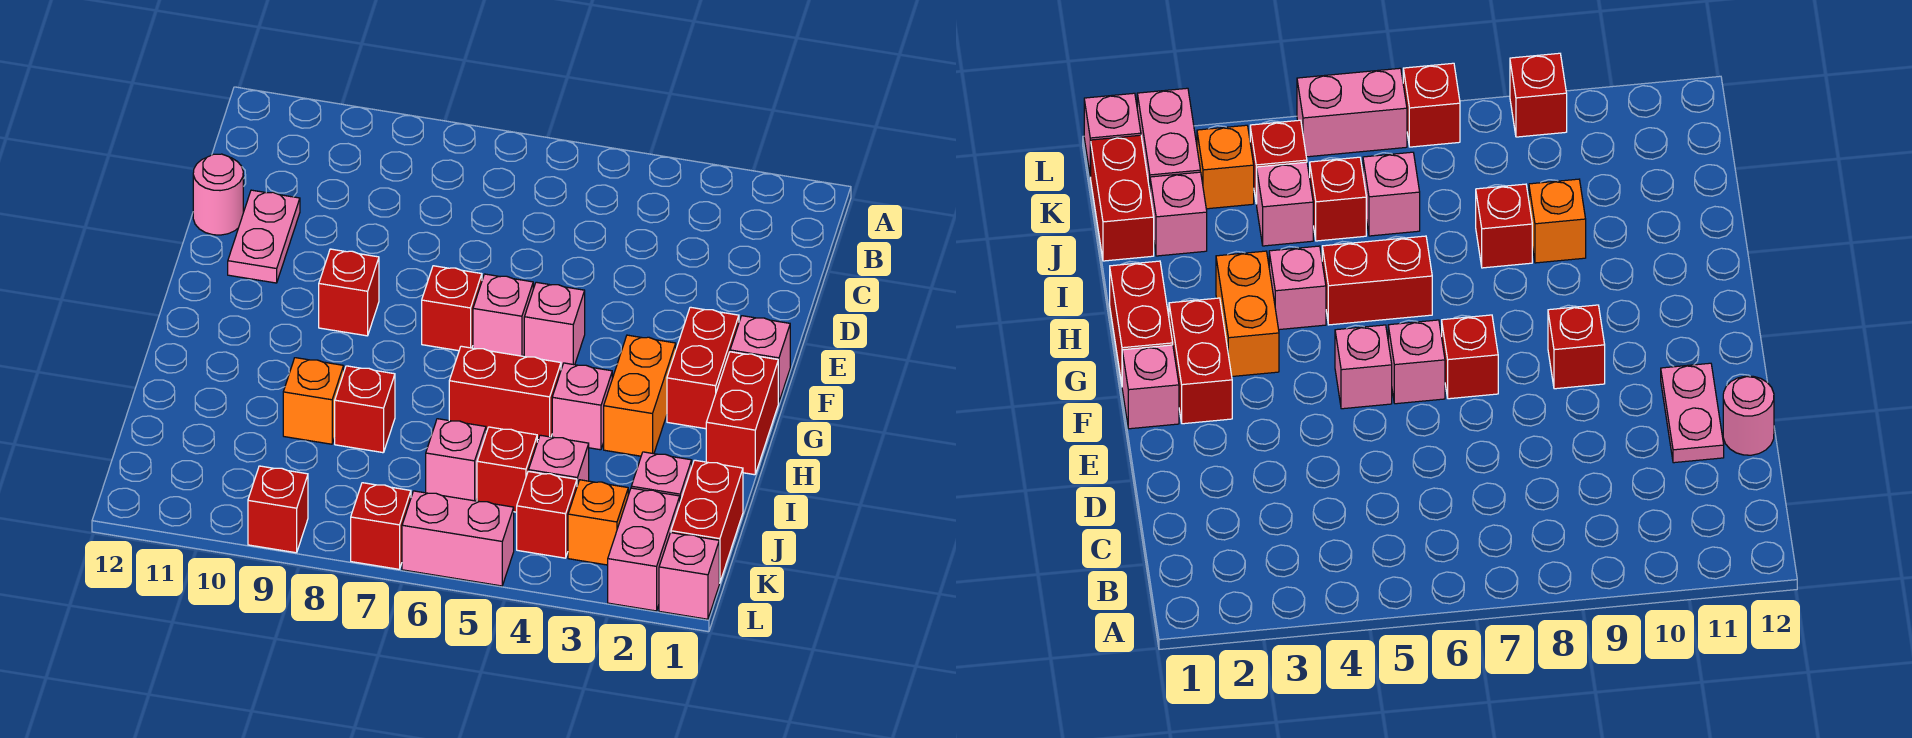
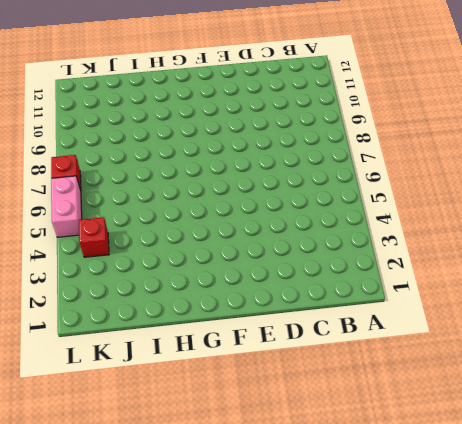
none -> pink plate D11:E11 level 1
none -> pink round brick D12 level 1
none -> pink brick F1 level 1

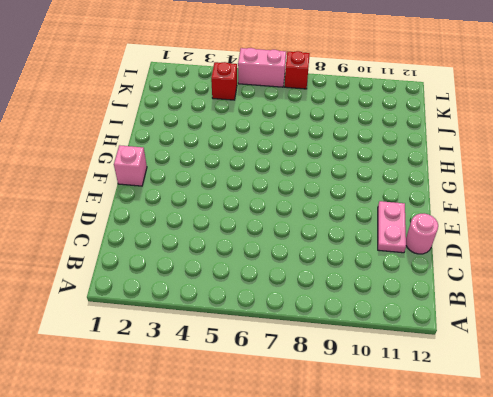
none -> red brick F2:G2 level 1
none -> pink brick F5 level 1
none -> pink brick F6 level 1

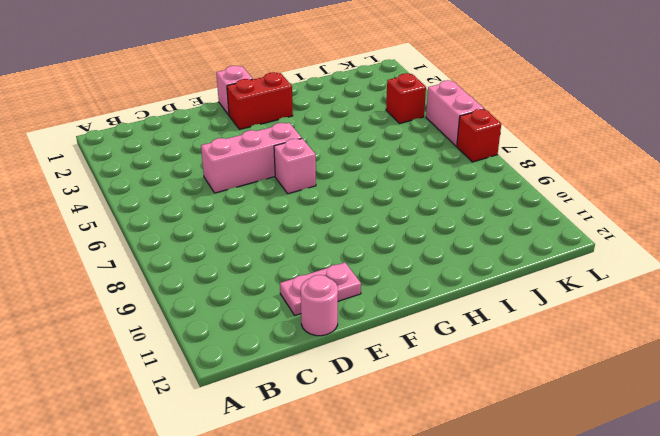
pink brick D5:F5 level 1 -> pink brick F5 level 1
none -> red brick F7 level 1
none -> red brick F9 level 1
none -> red brick G1:H1 level 1

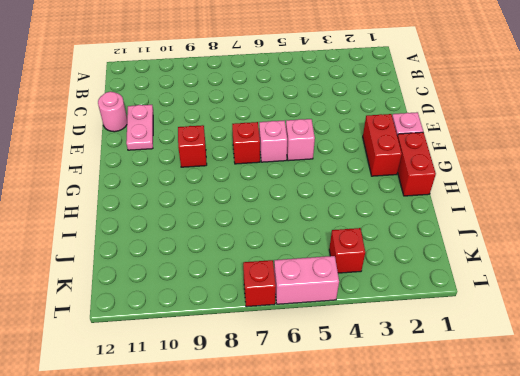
none -> orange brick G3:H3 level 1
none -> pink brick H4 level 1
none -> red brick H5:H6 level 1

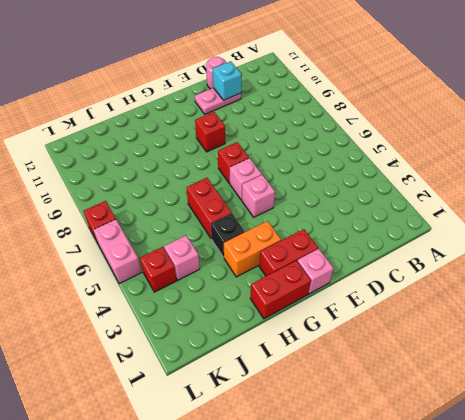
cyan brick D11 level 2 -> none
black brick H4 level 1 -> pink brick H4 level 1
none -> red brick I8 level 1
none -> orange brick I9 level 1
none -> red brick J1:K1 level 1

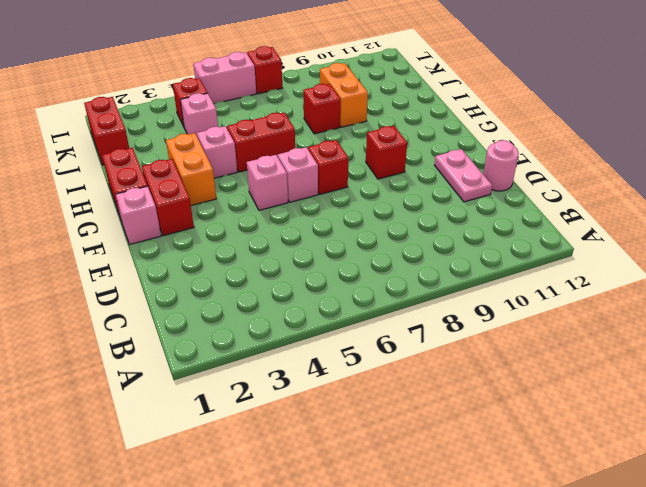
orange brick I9:J9 level 1 -> orange brick I9 level 1
none -> pink brick J2 level 1
none -> red brick J5 level 1
none -> pink brick J6 level 1

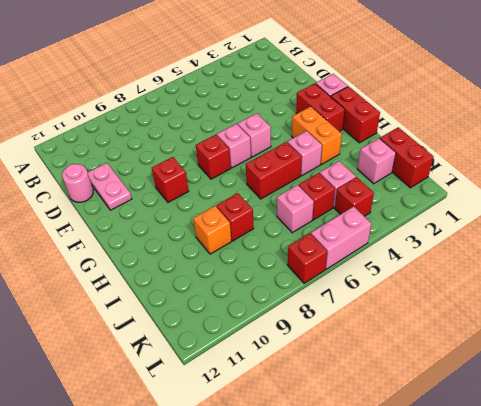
none -> pink brick K2:L2 level 1
none -> orange brick K3 level 1
none -> pink brick L1 level 1

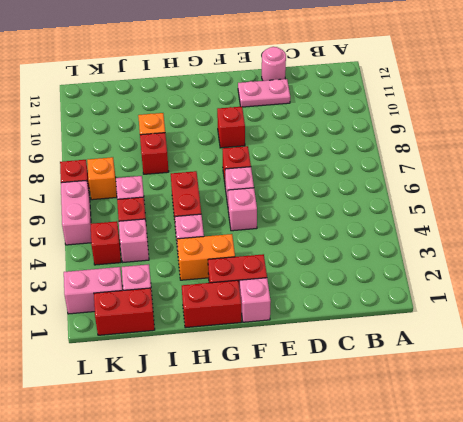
orange brick K7 level 1 -> orange brick K3 level 1
none -> pink brick L1 level 1
none -> red brick L9 level 1

